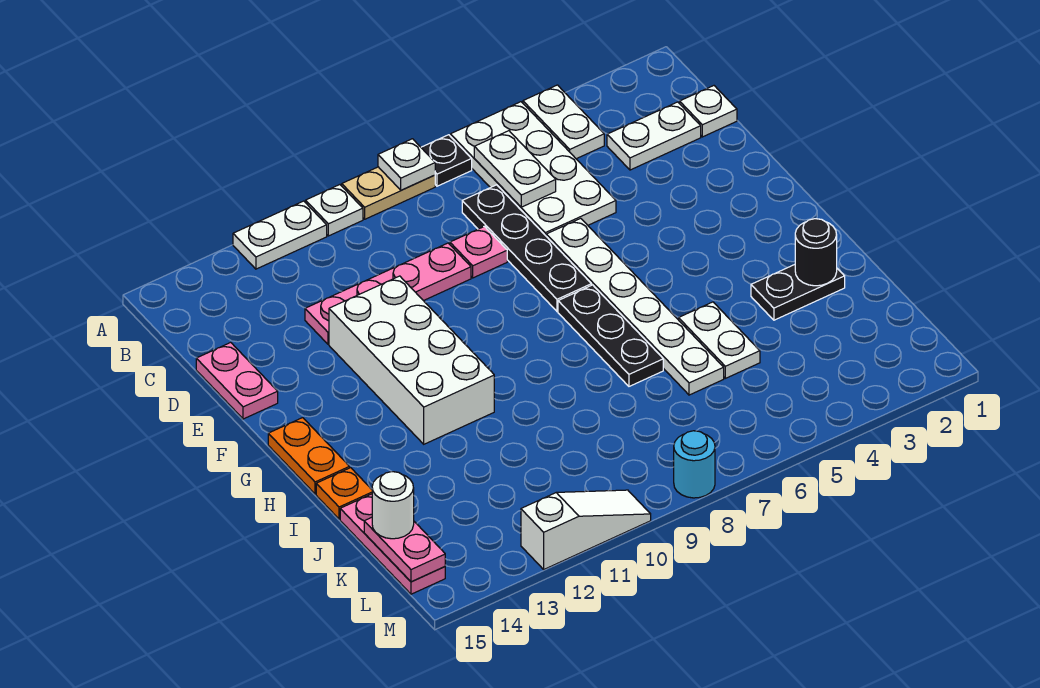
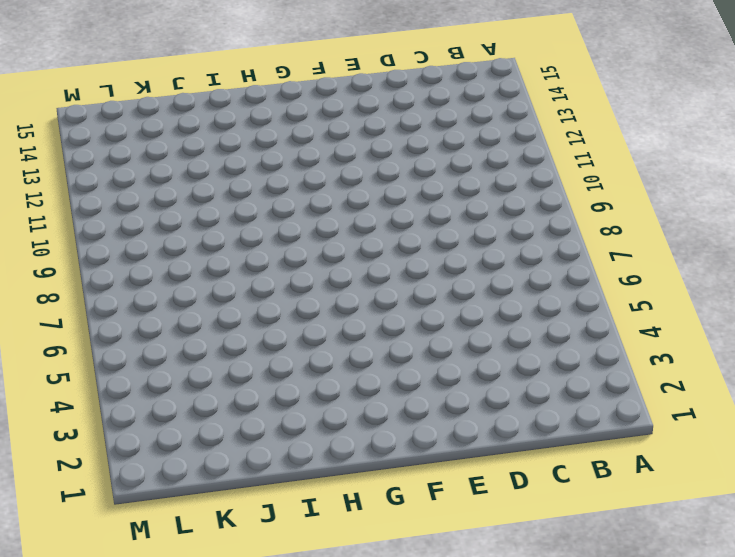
none -> white plate A4:B4 level 1
none -> white plate A5:D6 level 1
none -> black plate A7 level 1

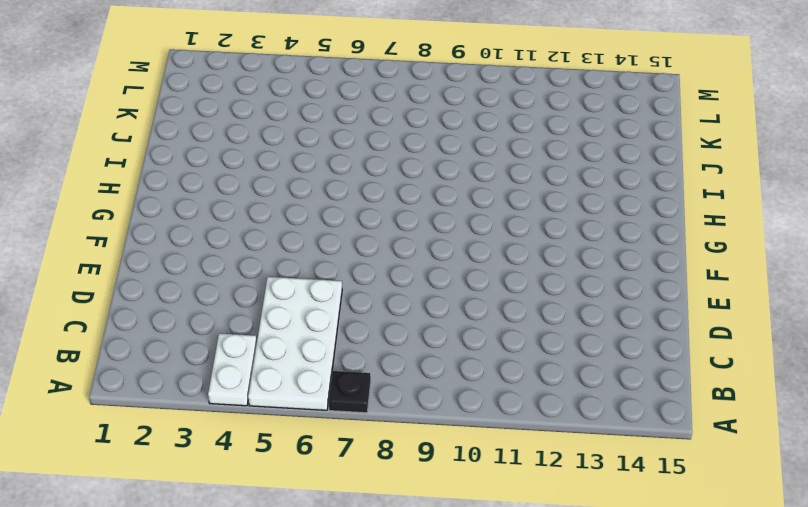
none -> tan plate A8:A9 level 1
none -> white plate A10 level 1
none -> white plate A11:A12 level 1

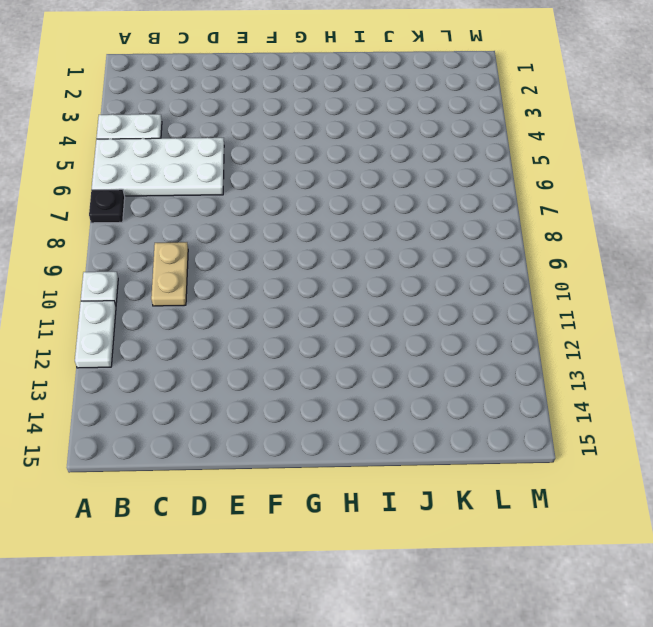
tan plate C9:C10 level 1 -> tan plate A8:A9 level 1
none -> white plate C1 level 1
none -> white plate C2:C3 level 1
none -> black plate C7:F7 level 1

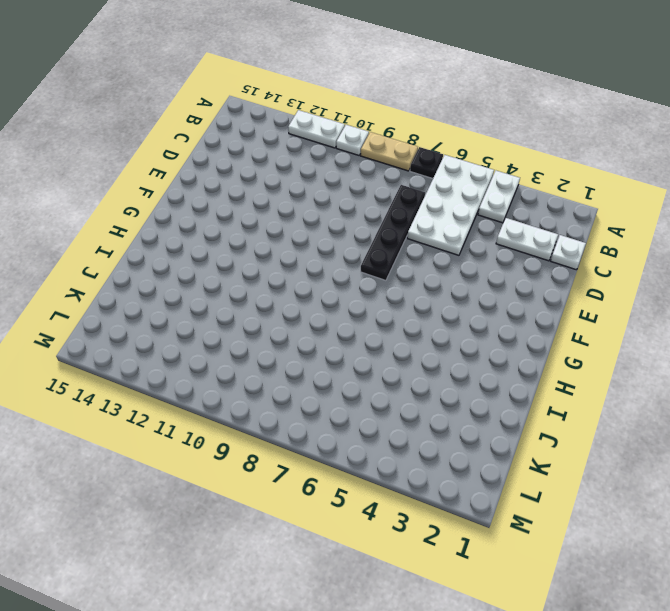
none -> pink plate D8 level 1
none -> pink plate D9:D12 level 1
none -> pink plate D15:E15 level 1

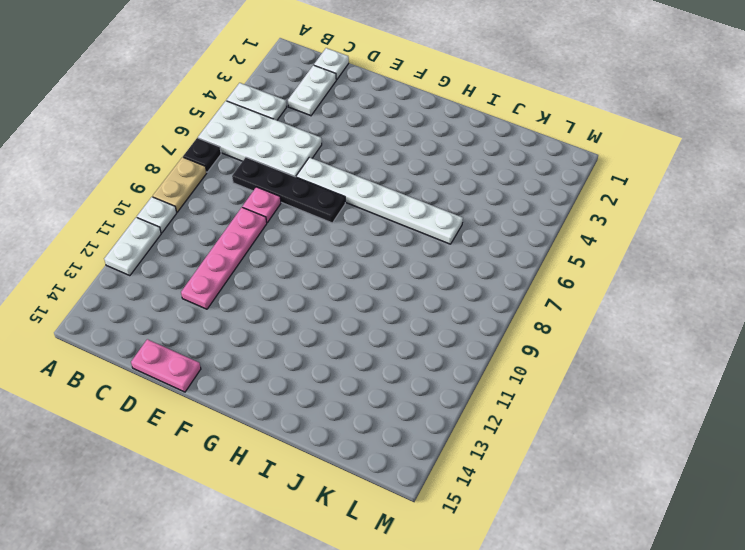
none -> white brick E11:H12 level 1
none -> black plate G7:I7 level 1
none -> orange plate G15:H15 level 1

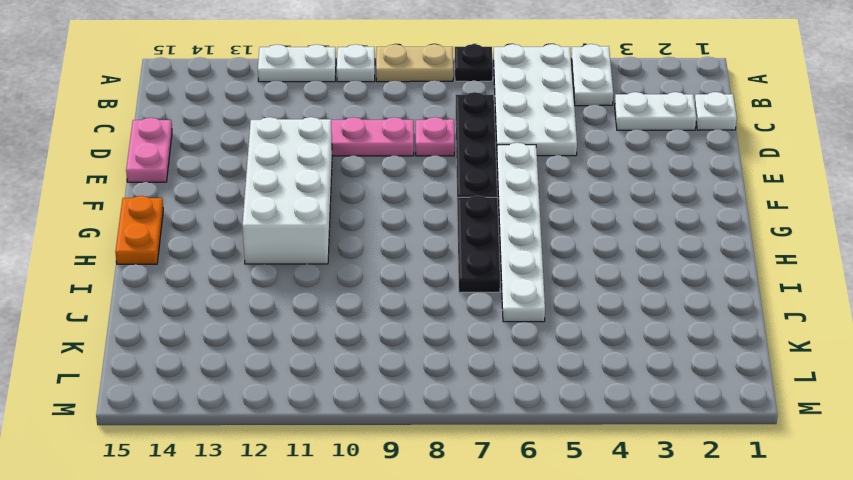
none -> black plate I2:I3 level 1
none -> white plate I5:J5 level 1
none -> orange plate I15 level 1

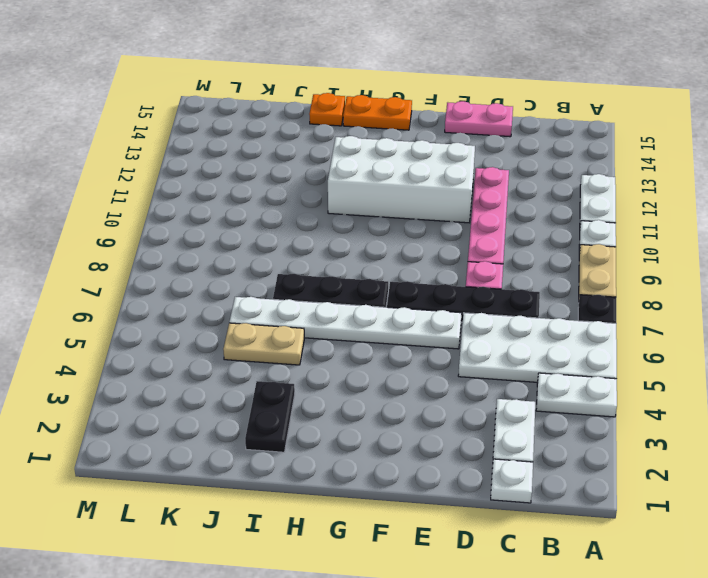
tan plate I5:J5 level 1 -> white plate I5:J5 level 1
none -> pink plate J15:L15 level 1
none -> cyan round brick M8 level 1
none -> white slope M10:M12 level 1 top 12

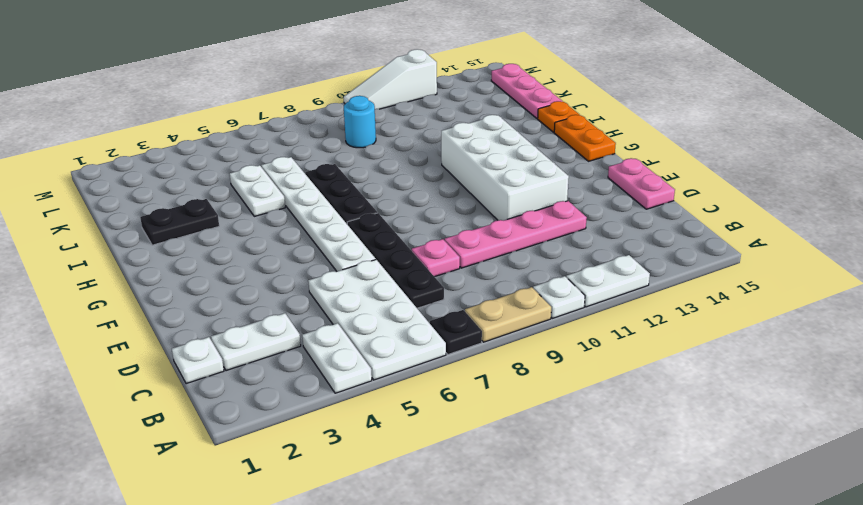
cyan round brick K9 level 1 -> cyan round brick M8 level 1
none -> white plate A8 level 2
none -> white plate B6:C6 level 2
none -> black round brick I2 level 2

